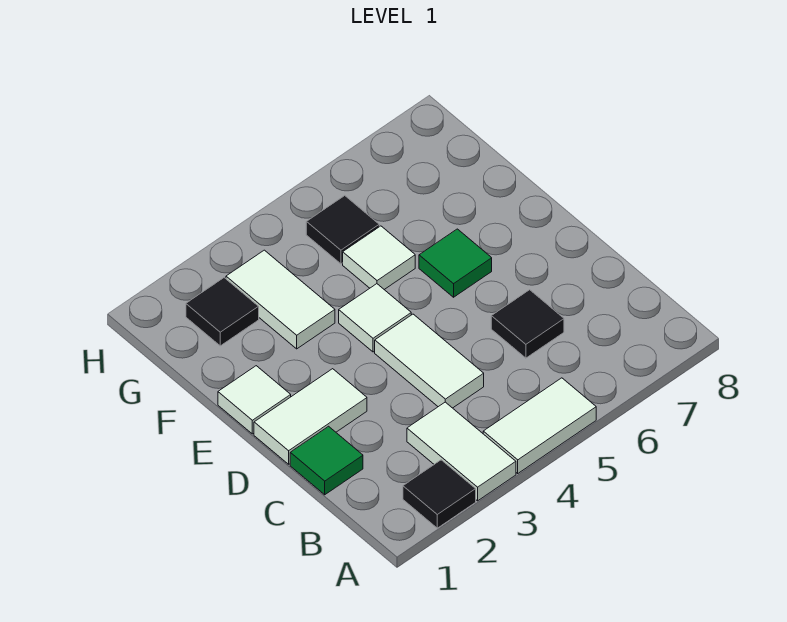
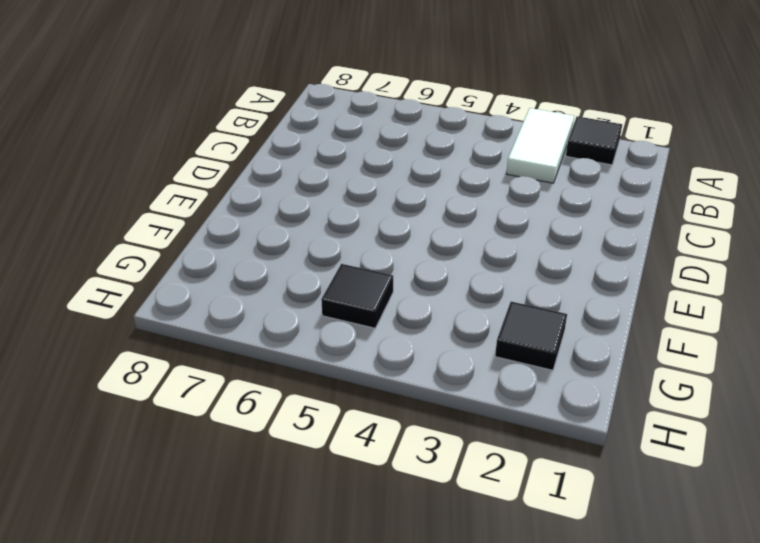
none -> white tile A4:A5 level 1
none -> green tile C1 level 1
none -> white tile C4:D4 level 1

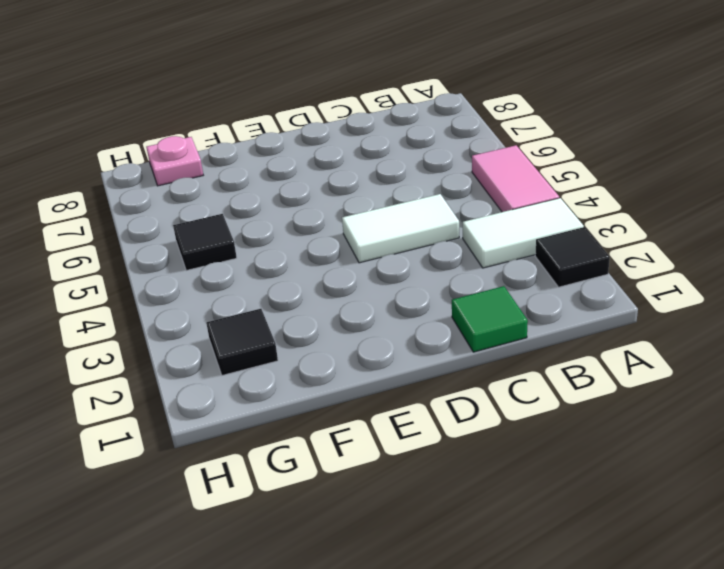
pink tile A4:A5 level 1 -> white tile A4:A5 level 1
pink plate G8 level 1 -> none
none -> black tile C6 level 1
none -> white tile D1:D2 level 1
none -> white tile E1 level 1

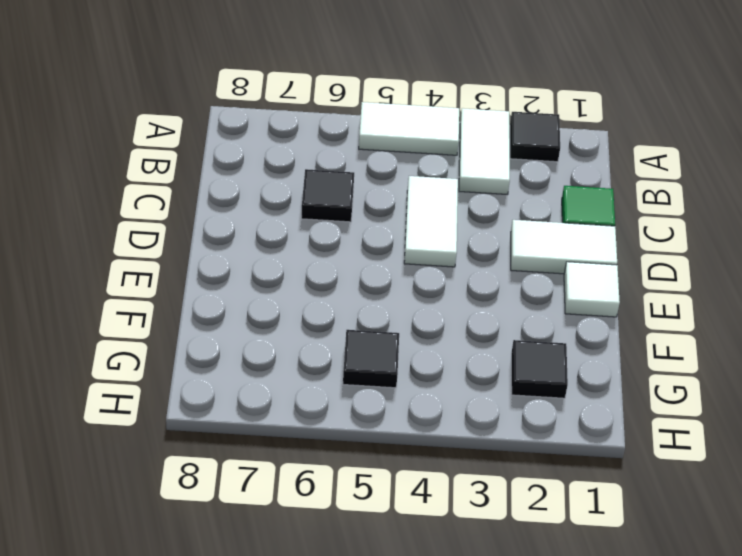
none -> white tile E4 level 1
none -> green tile E6 level 1
none -> white tile F3:G3 level 1

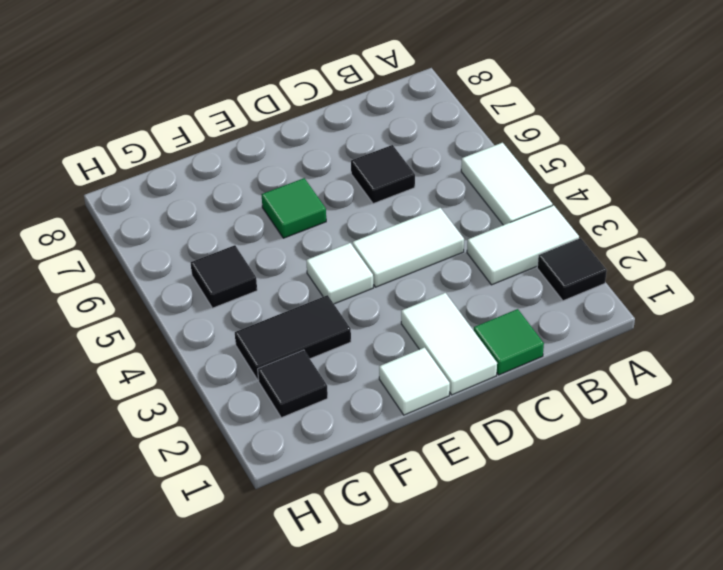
black tile F3:G3 level 1 -> white tile F3:G3 level 1
none -> white tile F5 level 1

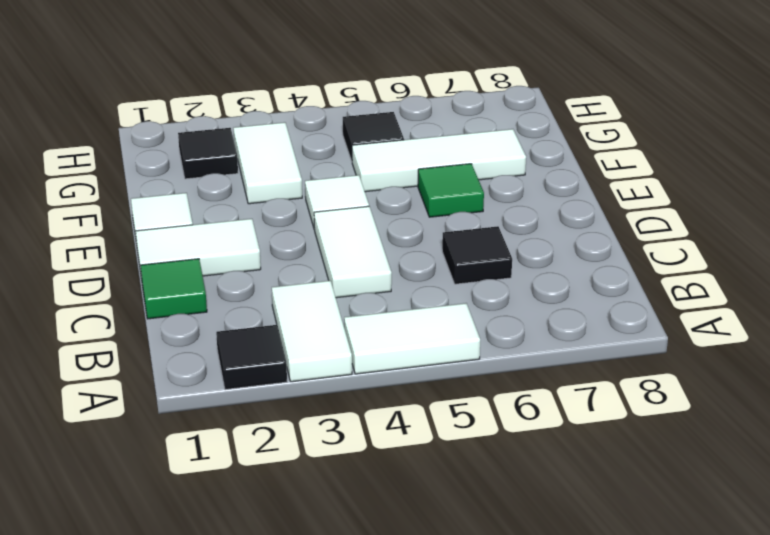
white tile F5:F7 level 1 -> white tile F5 level 1

